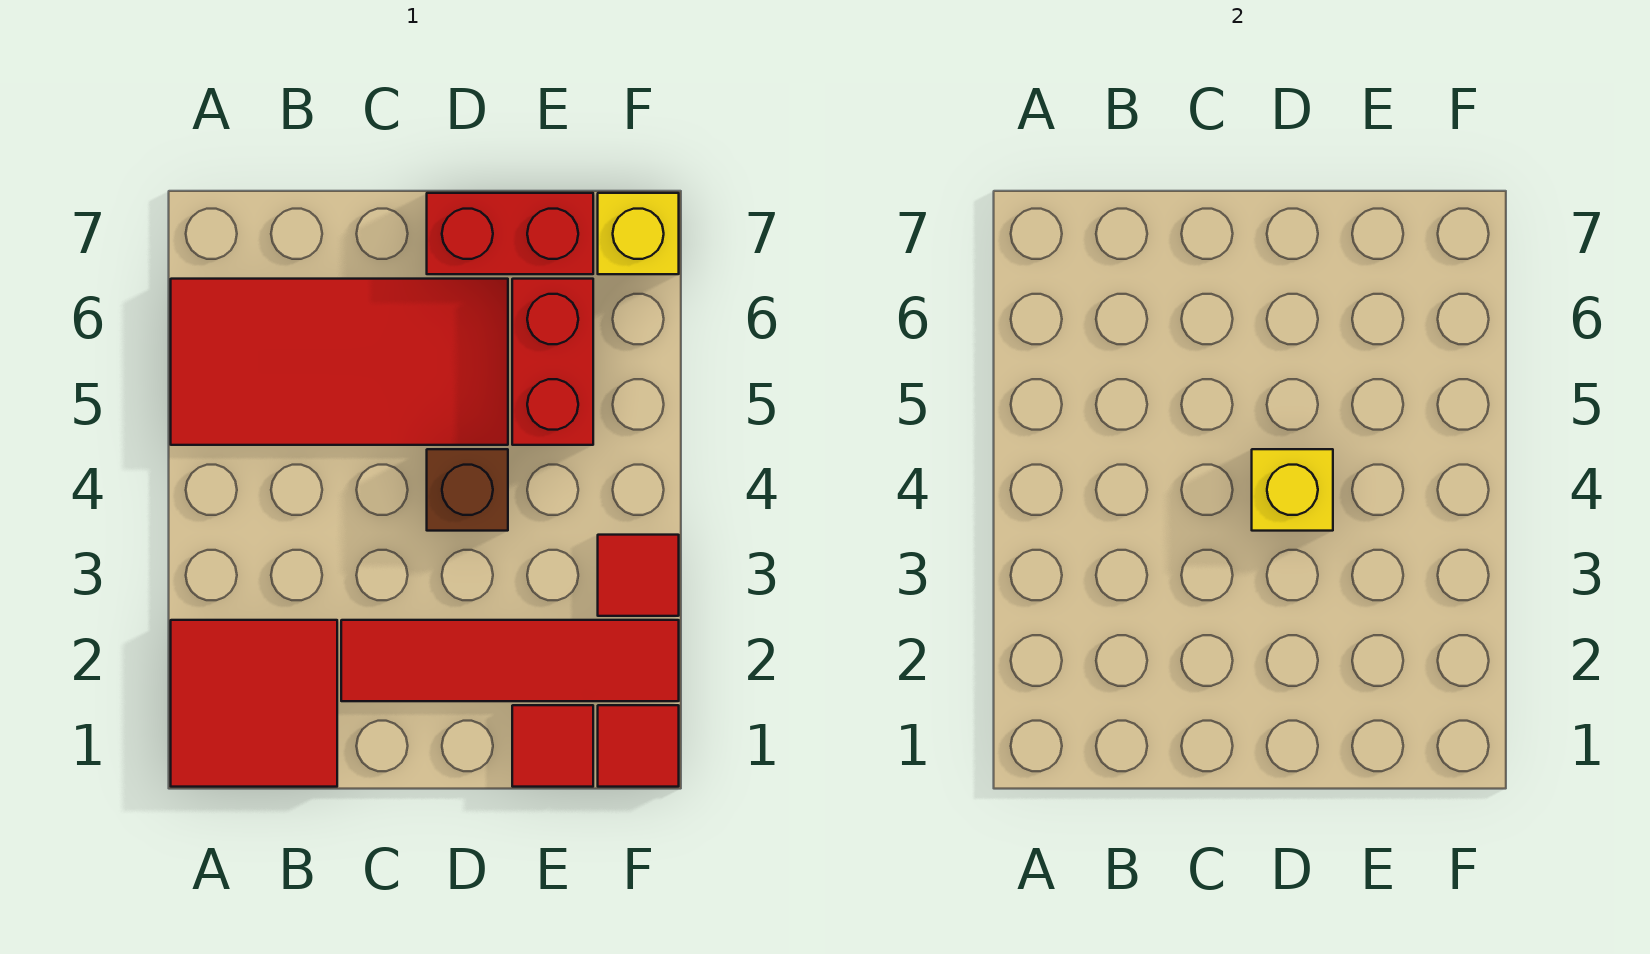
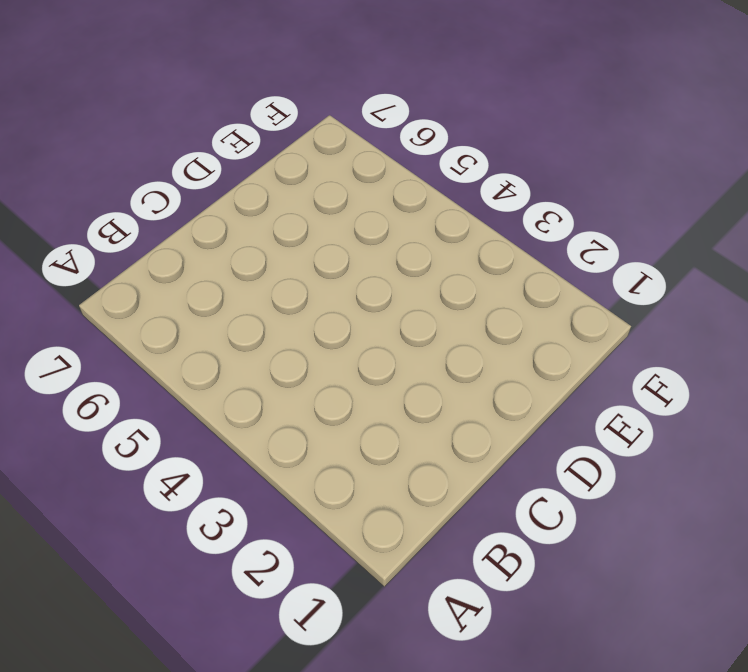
none -> red tile A1:B2 level 1
none -> red tile A5:D6 level 1

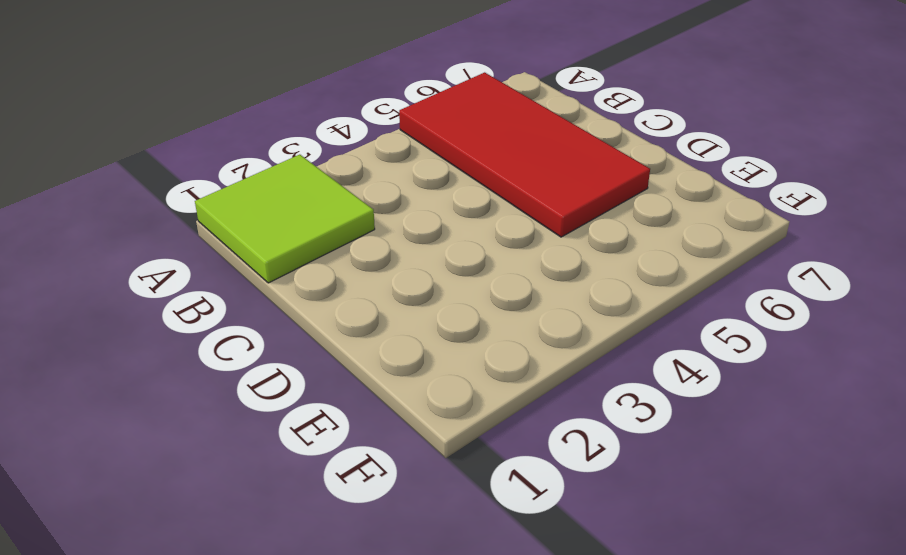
lime tile A1:B2 level 1 -> red tile A1:B2 level 1
none -> red tile C2:F2 level 1
none -> brown brick D4 level 1

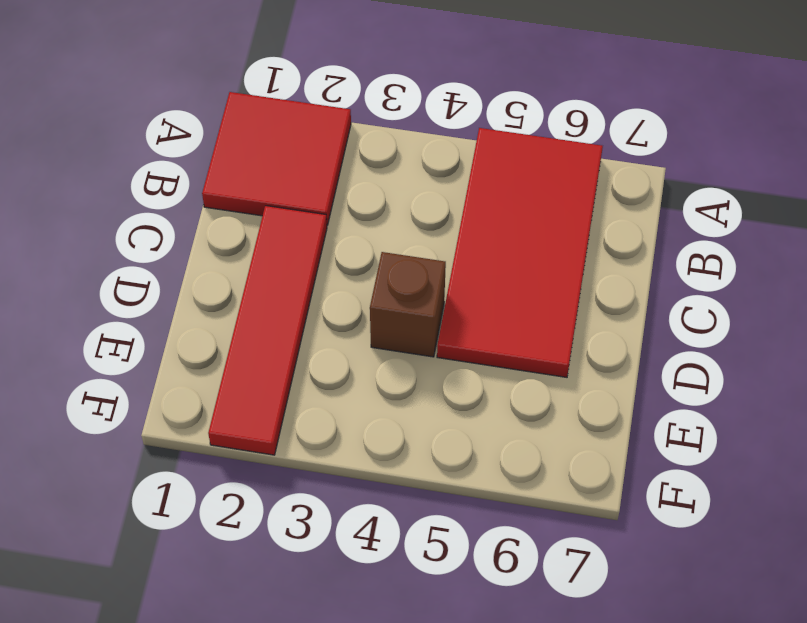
none -> red brick D7:E7 level 1
none -> red tile E1 level 1

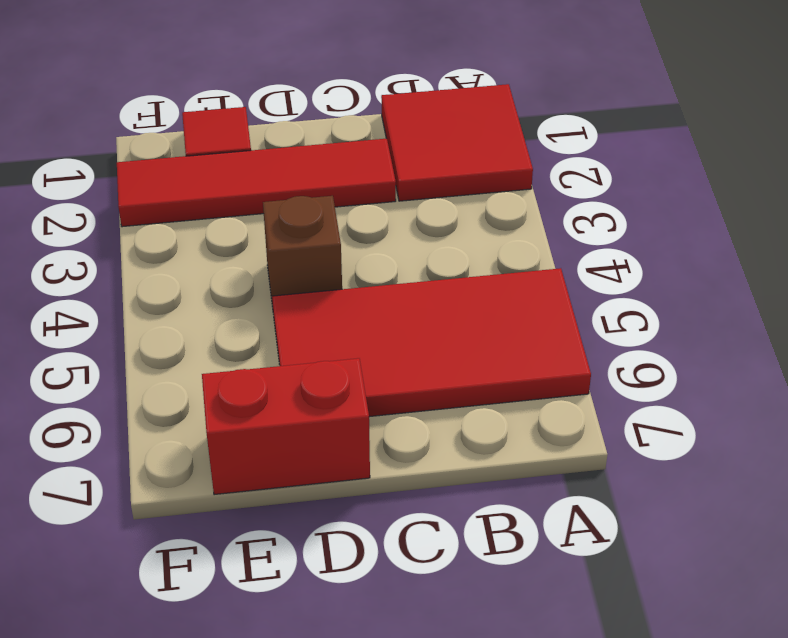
none -> red brick E5:E6 level 1
none -> red tile F1 level 1

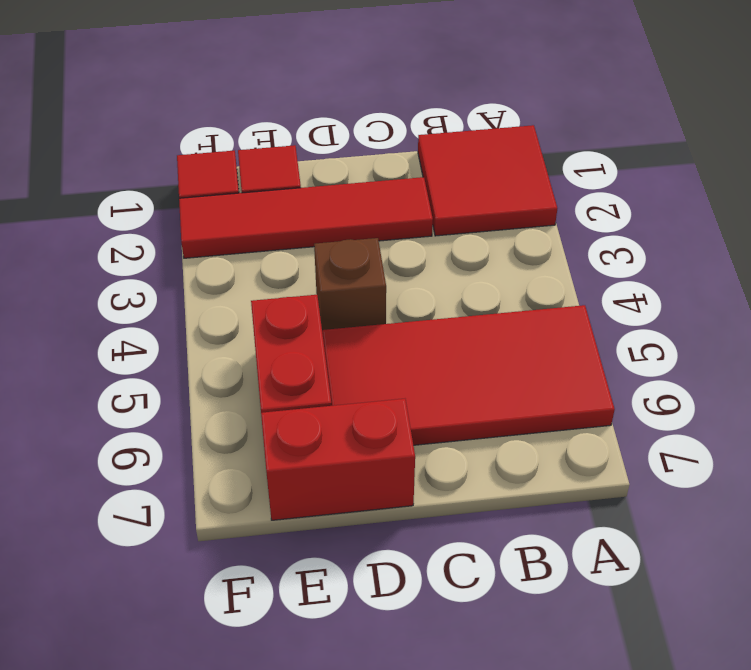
none -> red tile F3 level 1
none -> yellow brick F7 level 1

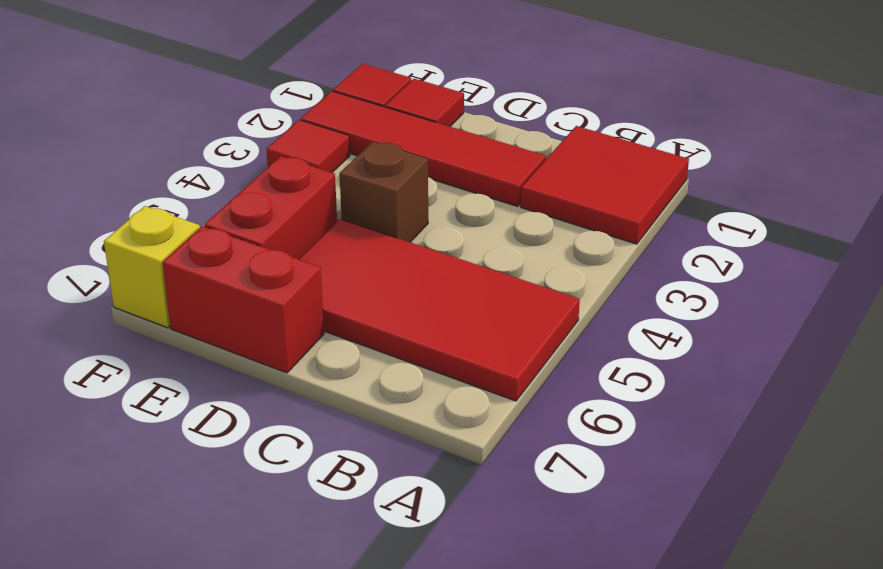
none -> yellow brick D4 level 2

